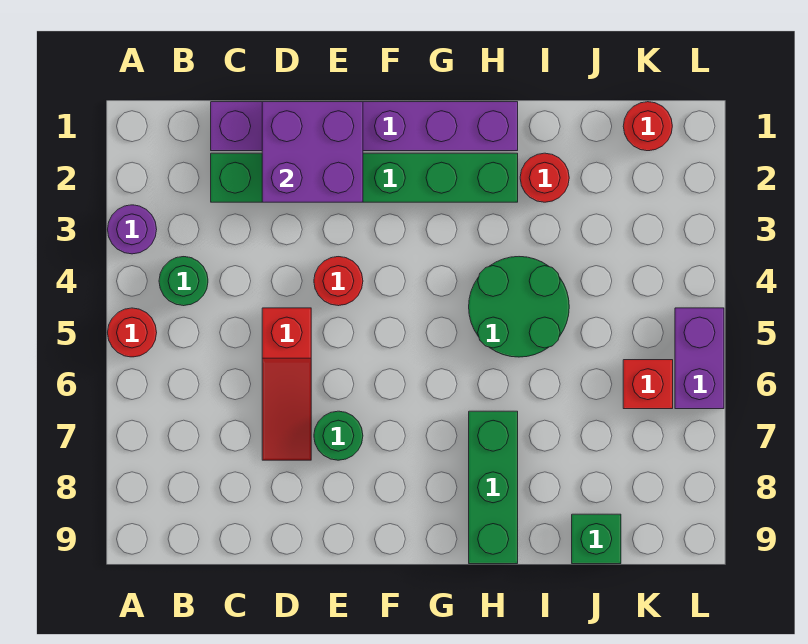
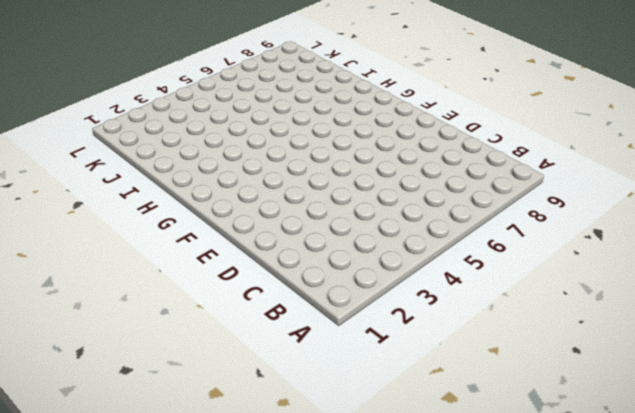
none -> purple round brick A3 level 1
none -> red round brick A5 level 1
none -> green round brick B4 level 1

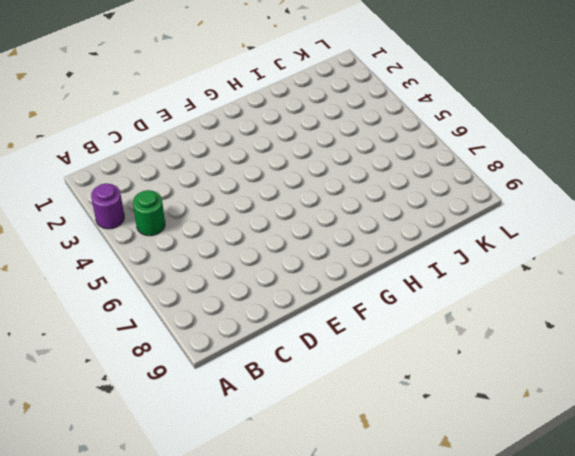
none -> red round brick A5 level 1
none -> purple brick C1:H1 level 1
none -> green brick C2:H2 level 1

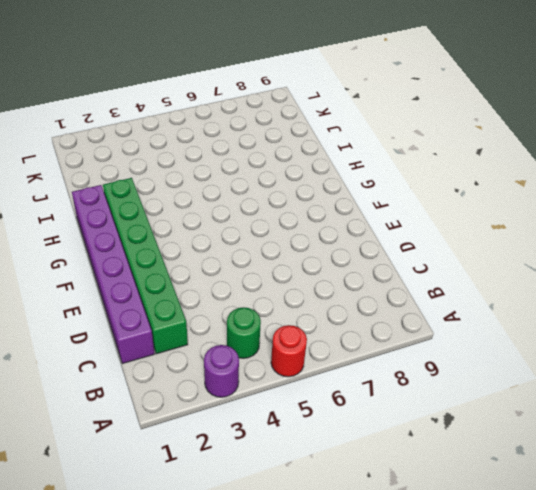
none -> red slope D5:D7 level 1 top 5
none -> red round brick E4 level 1
none -> green round brick E7 level 1

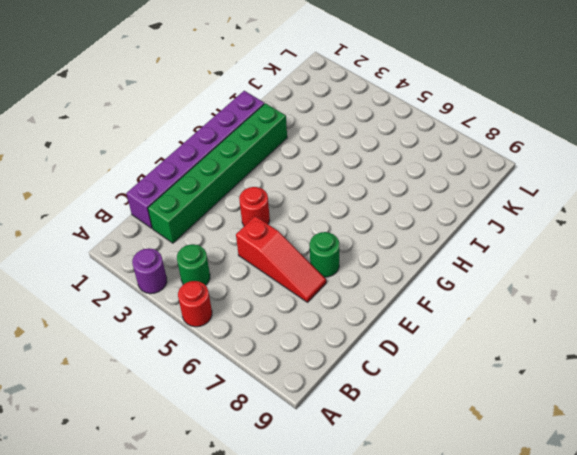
none -> green round brick H4:I5 level 1
none -> green brick H7:H9 level 1
none -> red round brick I2 level 1

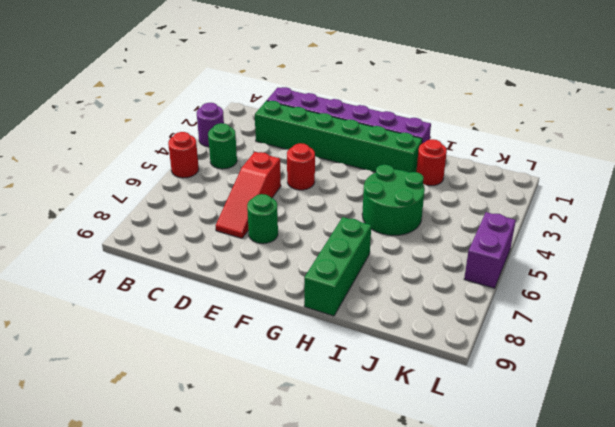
none -> green brick J9 level 1
none -> red round brick K1 level 1
none -> red brick K6 level 1

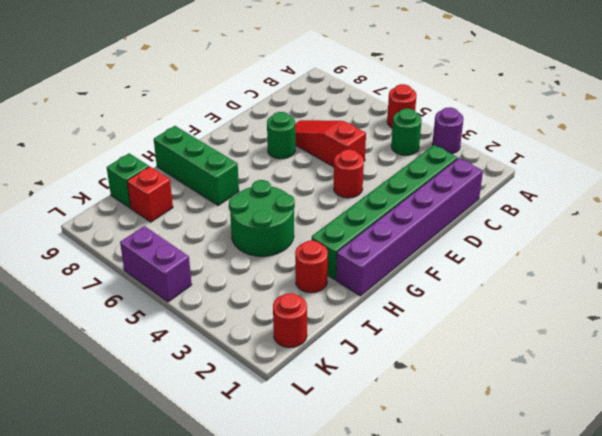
red brick J8 level 1 -> red brick K6 level 1
none -> purple brick D1:E2 level 2

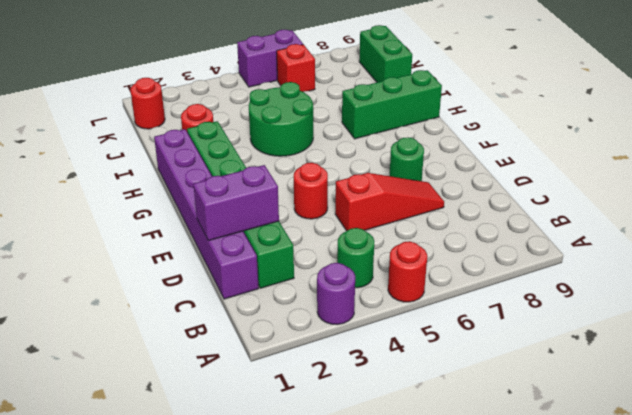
purple brick D1:D2 level 2 -> purple brick D1:E2 level 2
green brick J9:K9 level 1 -> green brick J9 level 1

